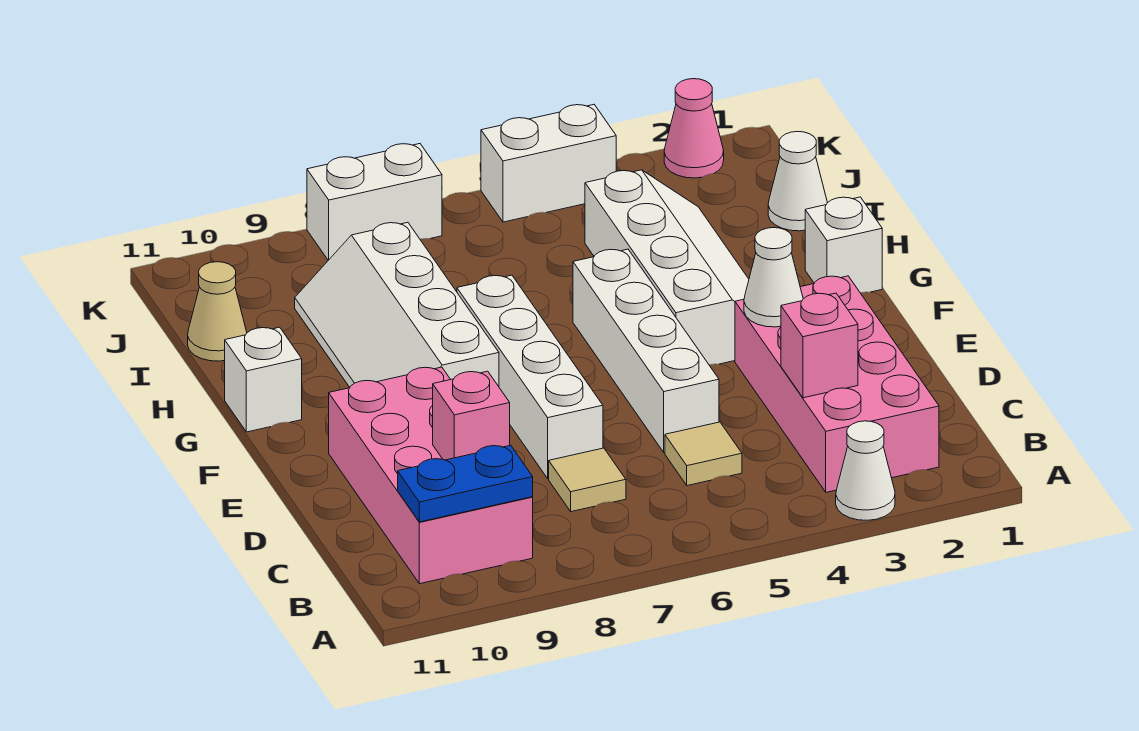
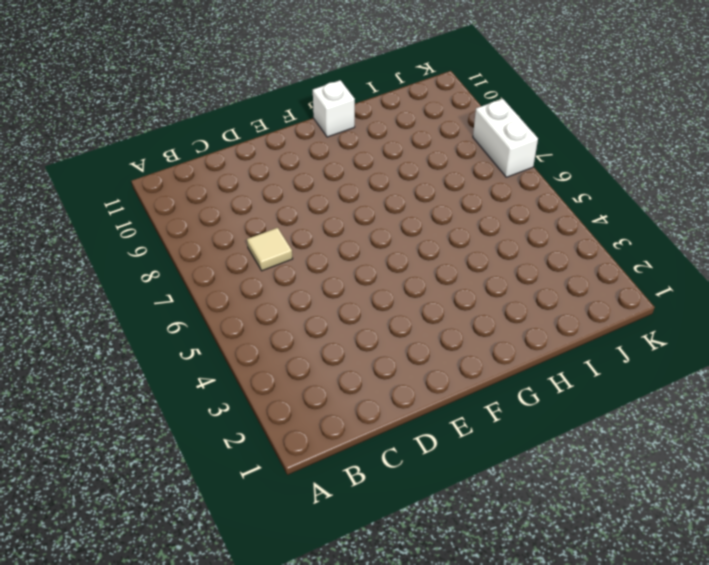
none -> white cone A3 level 1
none -> pink brick B2:E3 level 1
none -> pink brick B9:E10 level 1

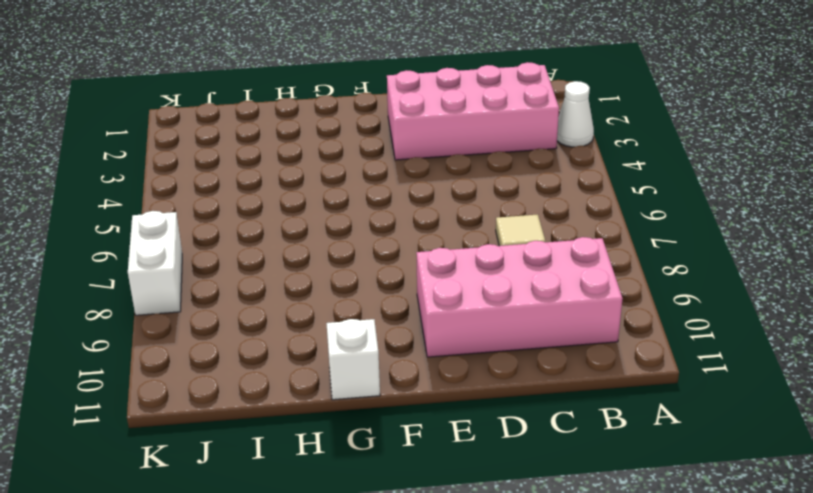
none -> tan tile C5 level 1
none -> white brick D5:G5 level 1
none -> white brick D7:G7 level 1

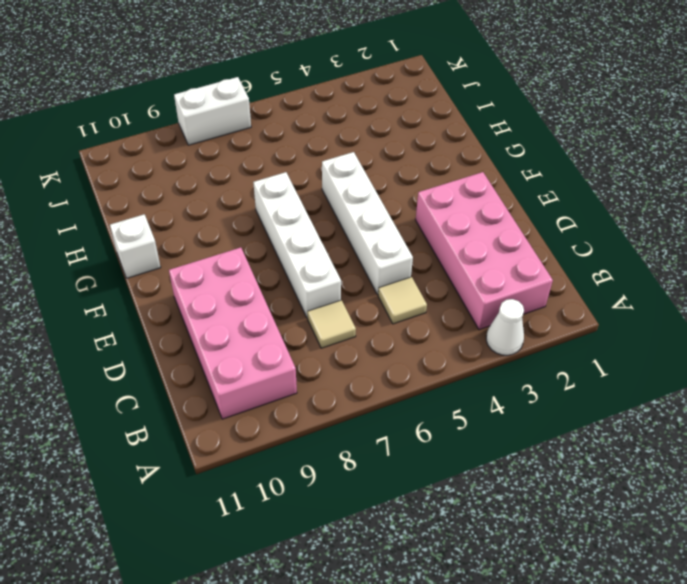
none -> white slope F3:I4 level 1 top 4
none -> white slope F8:I9 level 1 top 8
none -> white brick G1 level 1

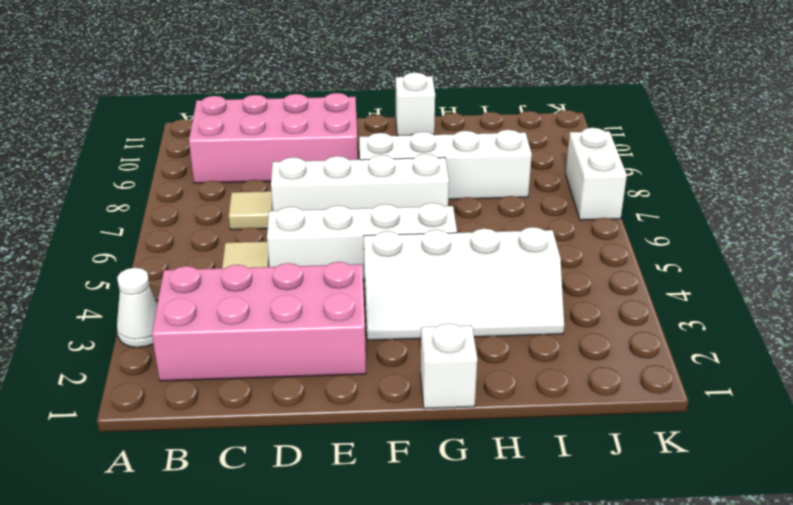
none -> white cone I1 level 1
none -> tan cone I11 level 1
none -> pink cone K2 level 1

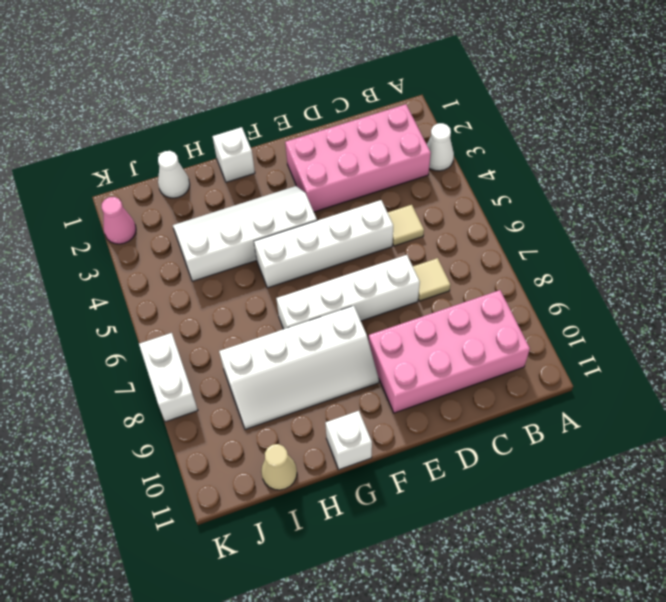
none -> white brick K4:K5 level 1
none -> blue plate B9:B10 level 2
none -> pink brick C3 level 2

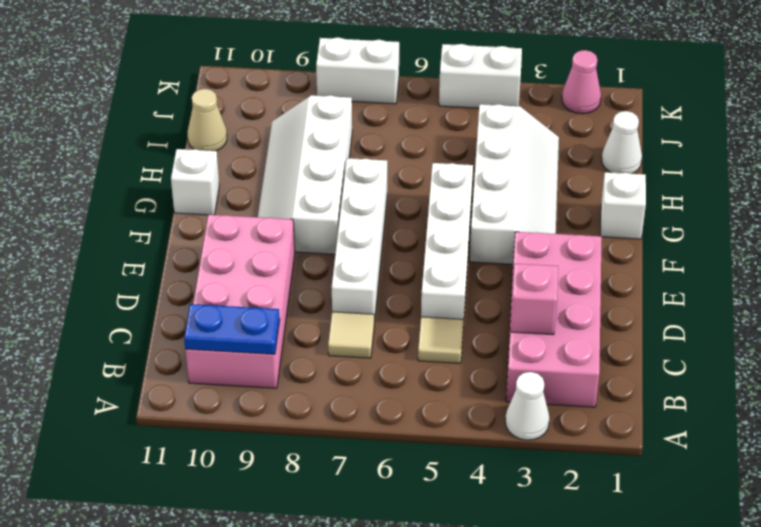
none -> pink brick C9 level 2
none -> white cone E3 level 2

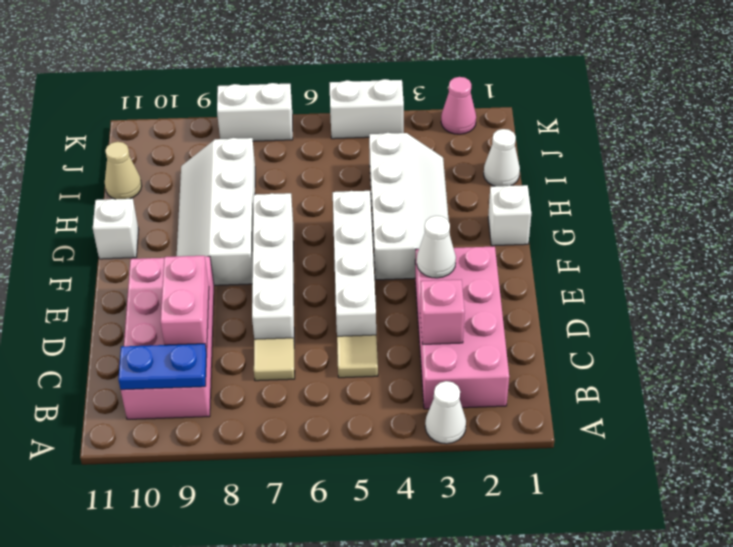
pink brick C9:D9 level 2 -> pink brick C9 level 2

